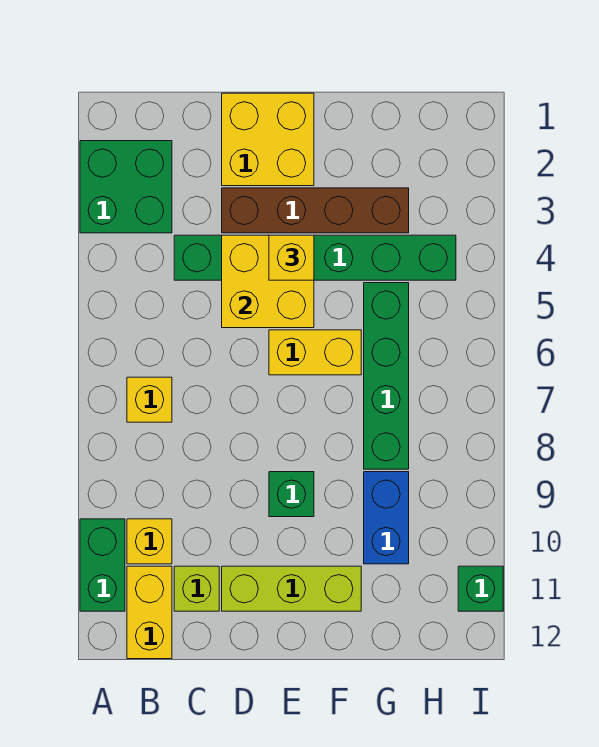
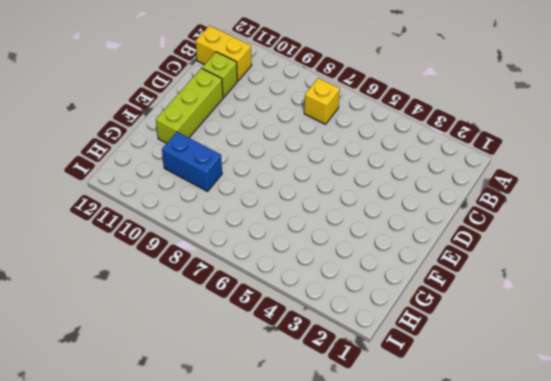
none -> green brick A2:B3 level 1
none -> green brick A10:A11 level 1
none -> yellow brick B10 level 1

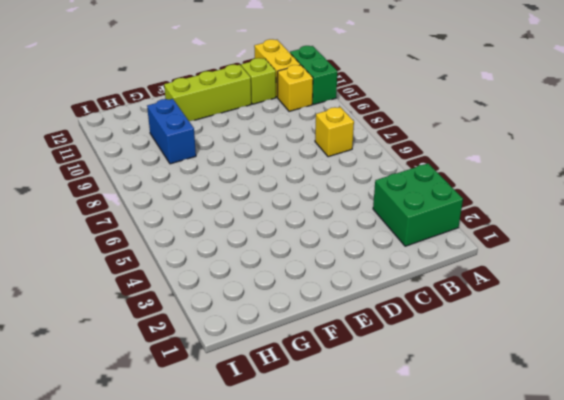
none -> green brick C4:H4 level 1
none -> yellow brick D1:E2 level 1
none -> brown brick D3:G3 level 1

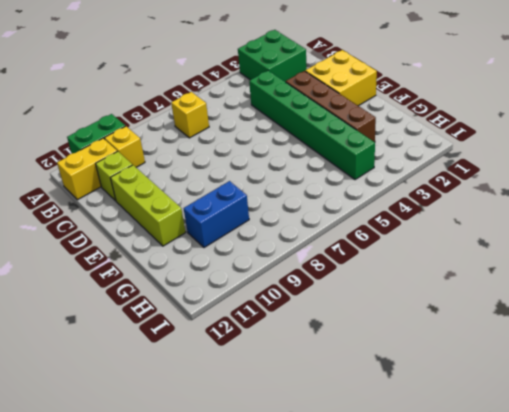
none -> yellow brick E6:F6 level 1
none -> green brick E9 level 1
none -> green brick G5:G8 level 1

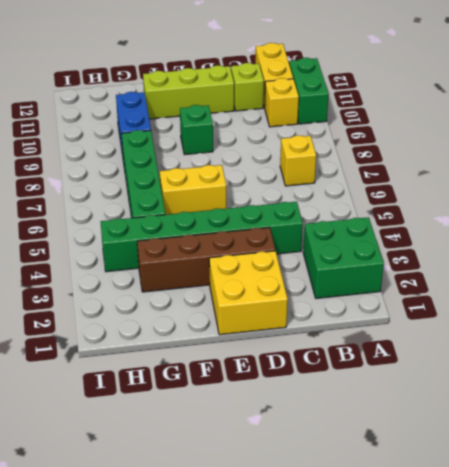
none -> green brick I11 level 1
none -> yellow brick D4:E5 level 2
none -> yellow brick E4 level 3

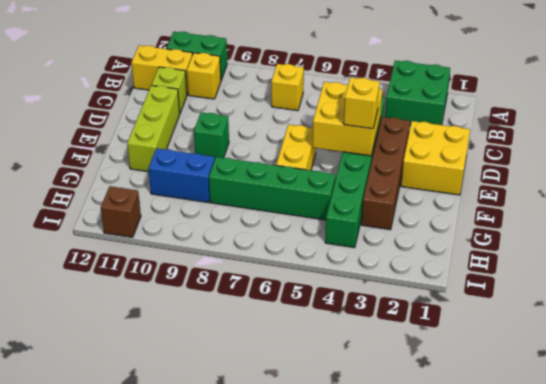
brown brick I11 level 1 -> green brick I11 level 1

